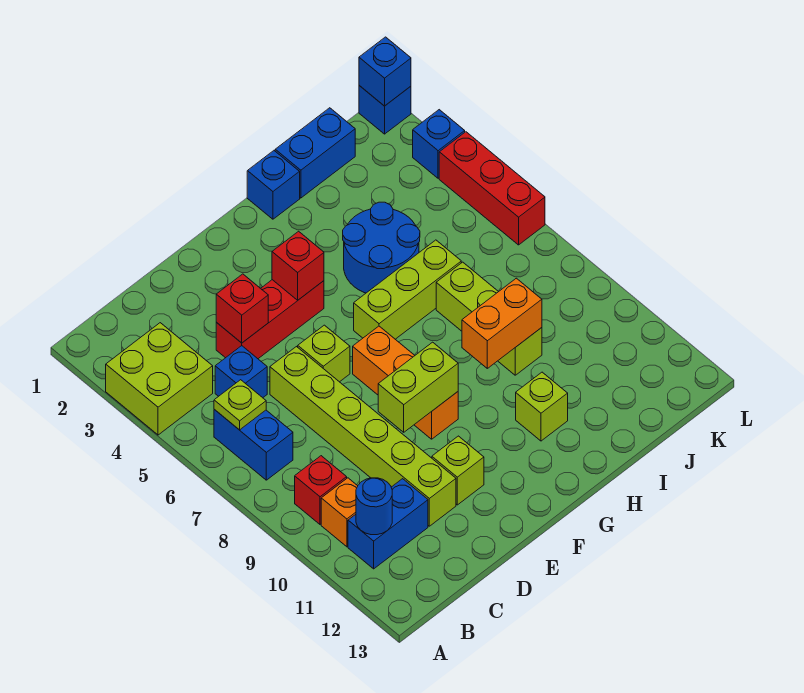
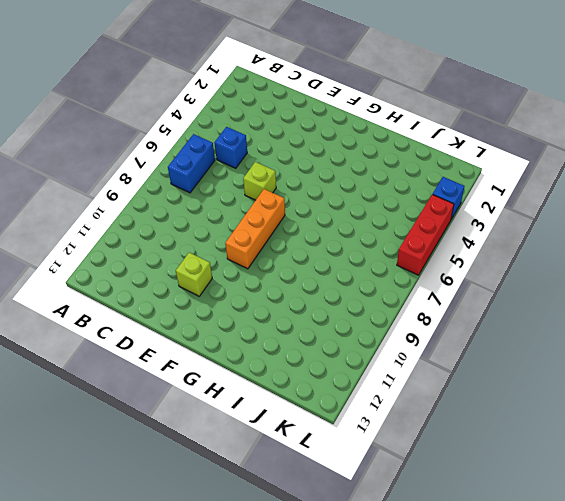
none -> lime brick A3:B4 level 1
none -> red brick B9 level 1
none -> orange brick B10 level 1

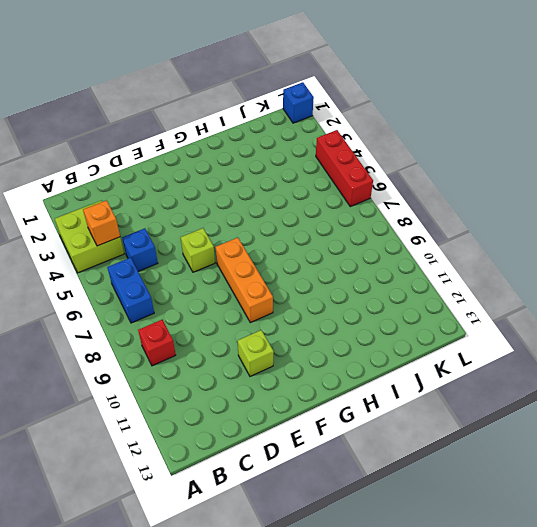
orange brick B4 level 2 -> orange brick B10 level 1
none -> blue brick B11:C11 level 1
none -> red brick D4:F4 level 1
none -> lime brick D6:D11 level 1

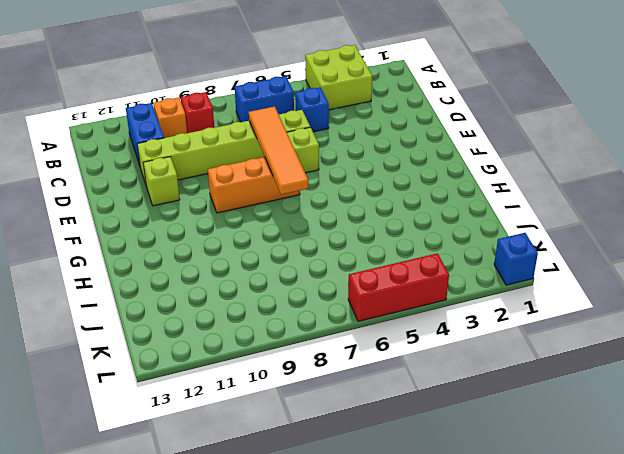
orange tile D7:G7 level 2 -> none
none -> red brick D4:F4 level 1
none -> lime brick G6:I6 level 1
none -> blue brick H1 level 1

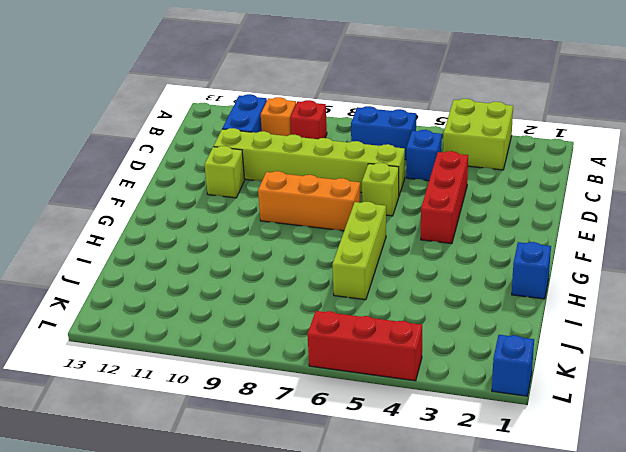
none -> blue round brick H4:I5 level 1
none -> lime brick H11 level 1
none -> blue brick I1:J1 level 1

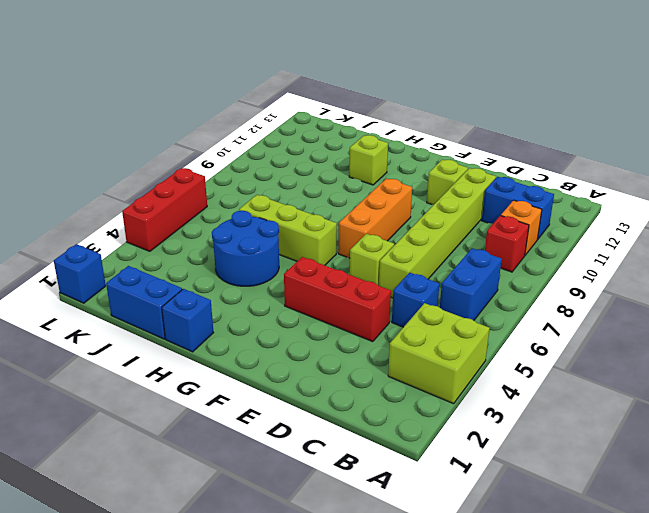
none -> lime brick I7:I9 level 1
none -> blue brick L3 level 1
none -> lime plate B6 level 2

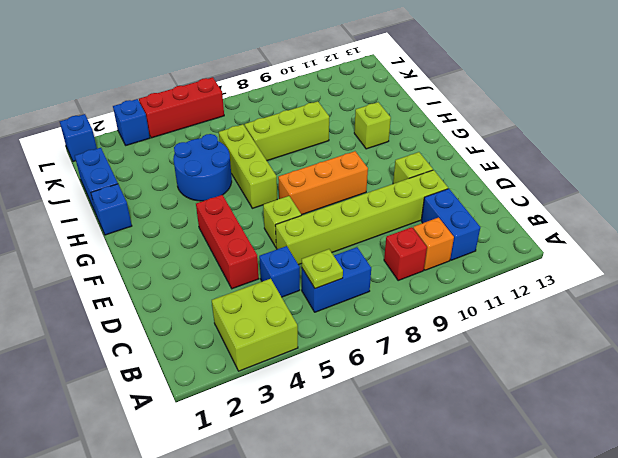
none -> blue round brick B11 level 2
none -> red brick D4 level 2
none -> lime brick E9:F9 level 2

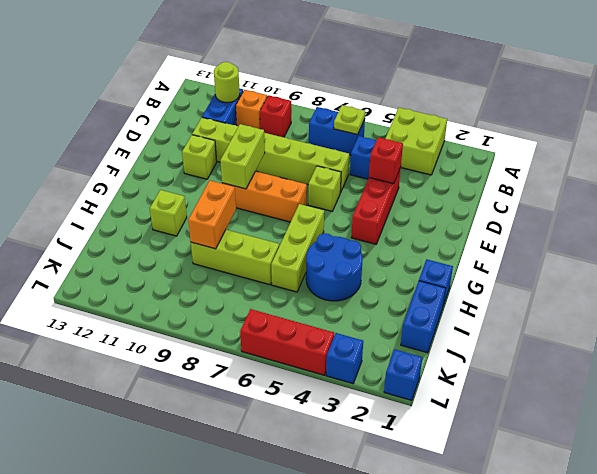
lime round brick B11 level 2 -> blue round brick B11 level 2
none -> red brick F4 level 2
none -> blue brick L1 level 2

